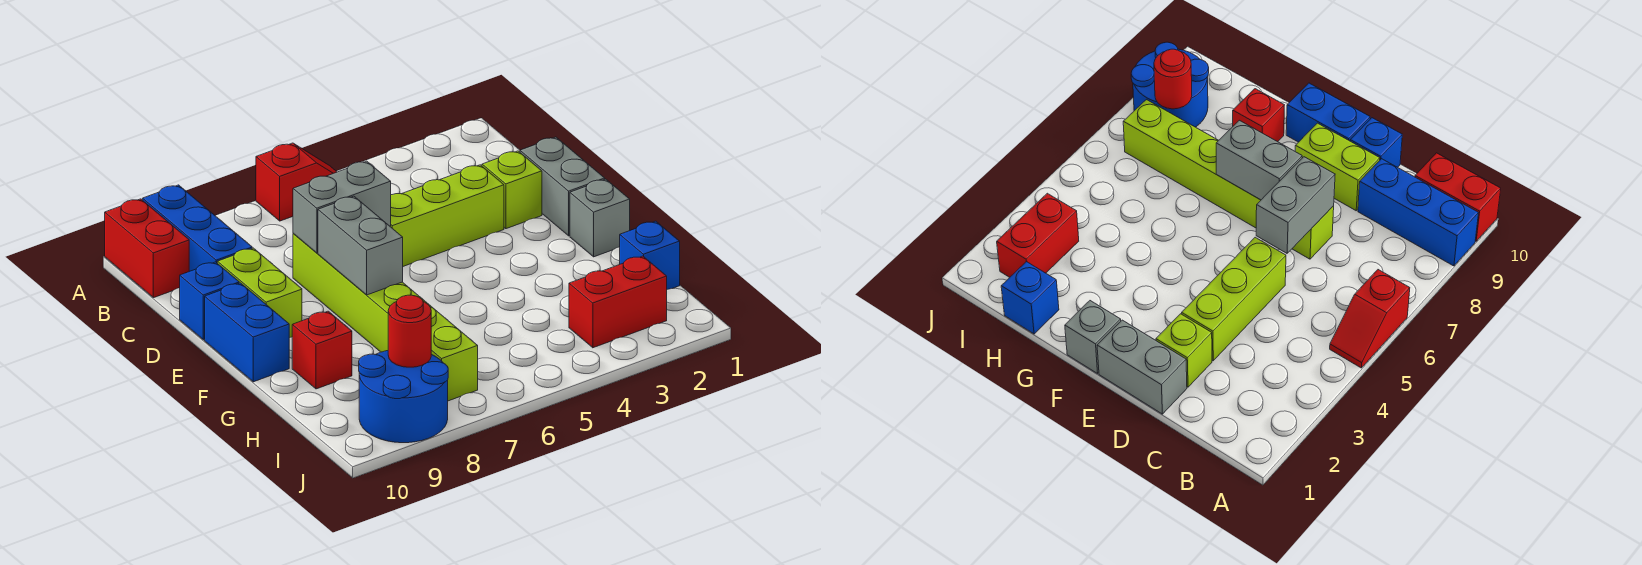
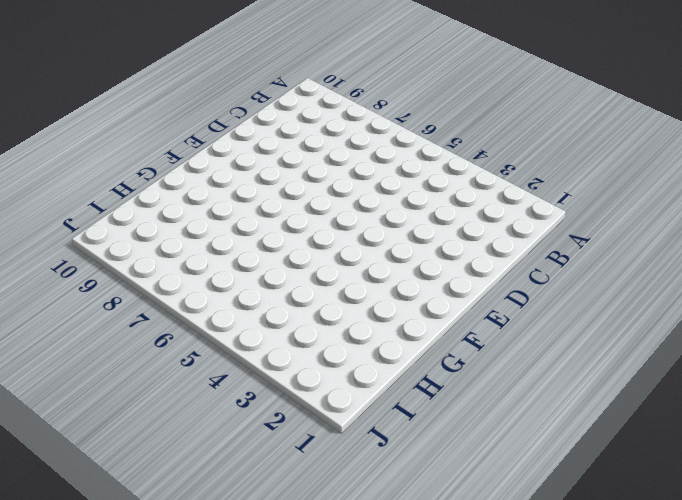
none -> red slope A5:A6 level 1 top 6
none -> blue brick A9:C9 level 1
none -> red brick A10:B10 level 1

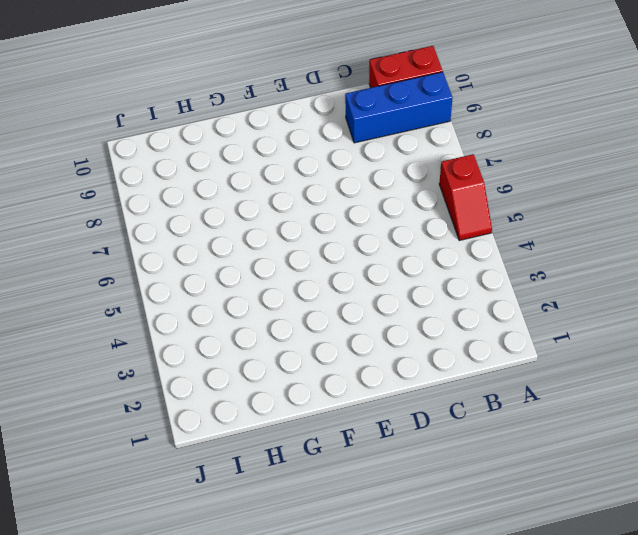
none -> grey brick D1:E1 level 1
none -> lime brick D2 level 1
none -> lime brick D3:D5 level 1

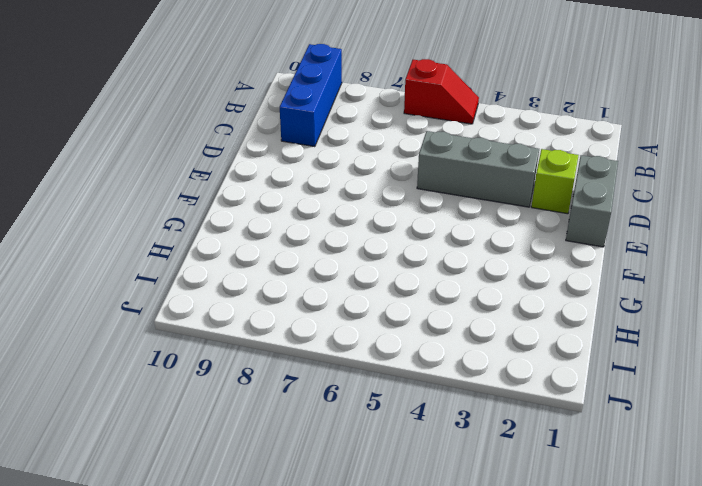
grey brick D3:D5 level 1 -> lime brick D3:D5 level 1
none -> red brick A10:B10 level 1
none -> lime brick D7:I7 level 1
none -> lime brick D9:E9 level 1

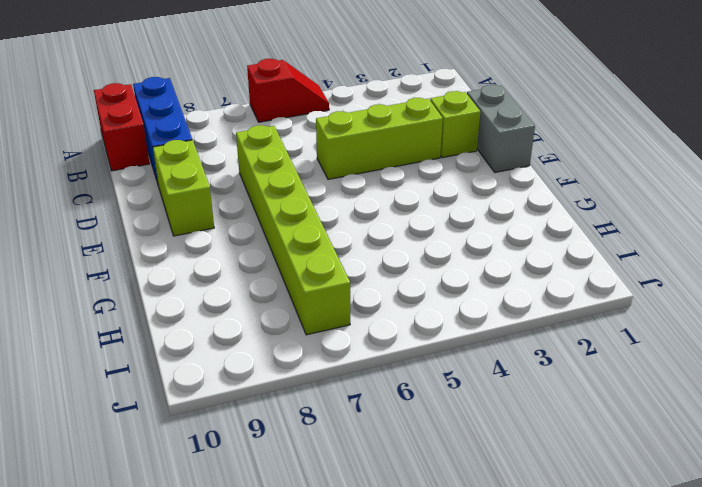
none -> blue brick D10 level 1
none -> blue brick E10:F10 level 1
none -> grey brick F1 level 1

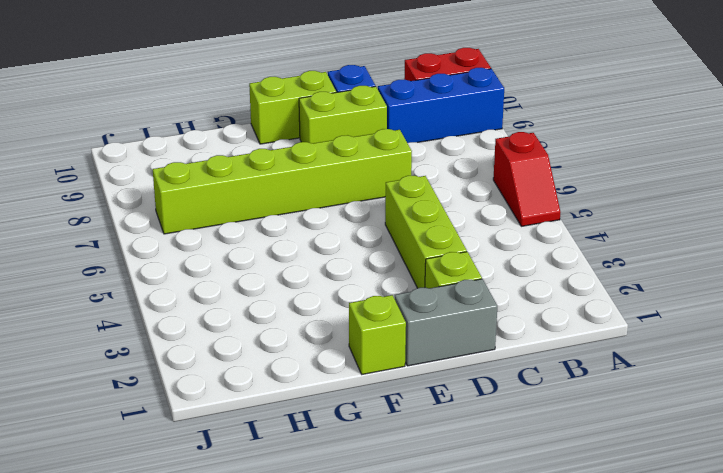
lime brick E10:F10 level 1 -> blue brick E10:F10 level 1
lime brick F1 level 1 -> grey brick F1 level 1
none -> red brick G9 level 1
none -> blue brick H1 level 1
none -> red brick I2:I3 level 1

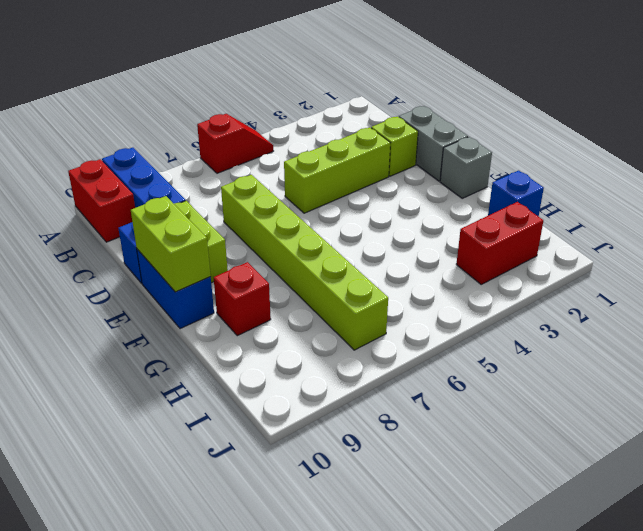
lime brick E10:F10 level 2 -> none
none -> blue round brick I8:J9 level 1
none -> grey brick D6:D7 level 2
none -> grey brick E7:F7 level 2

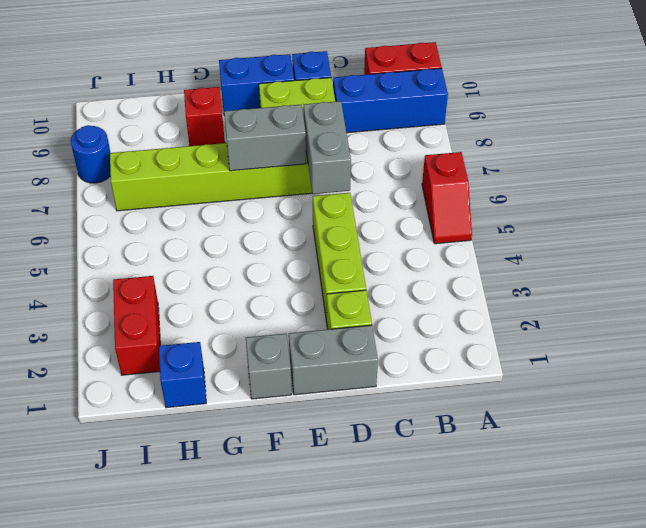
blue round brick J8 level 1 -> blue round brick I8:J9 level 1
none -> red round brick I8 level 2

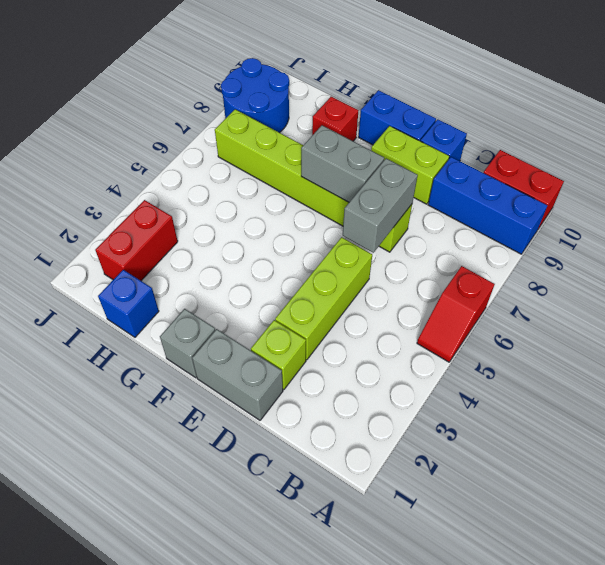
none -> red round brick I8 level 2

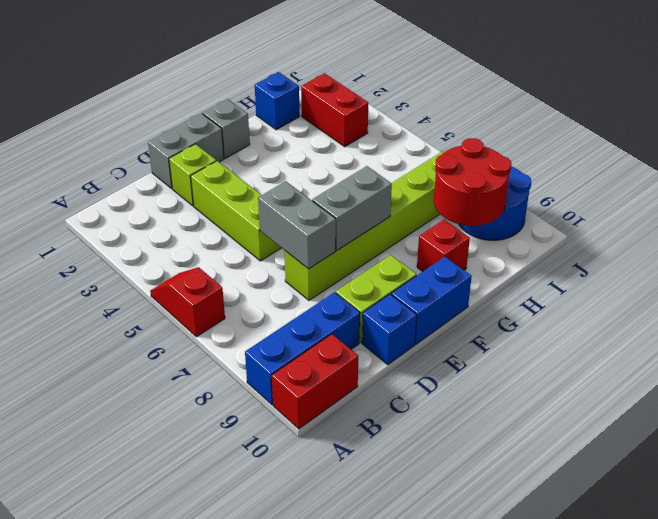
red round brick H8:I9 level 2 -> red round brick I8 level 2

